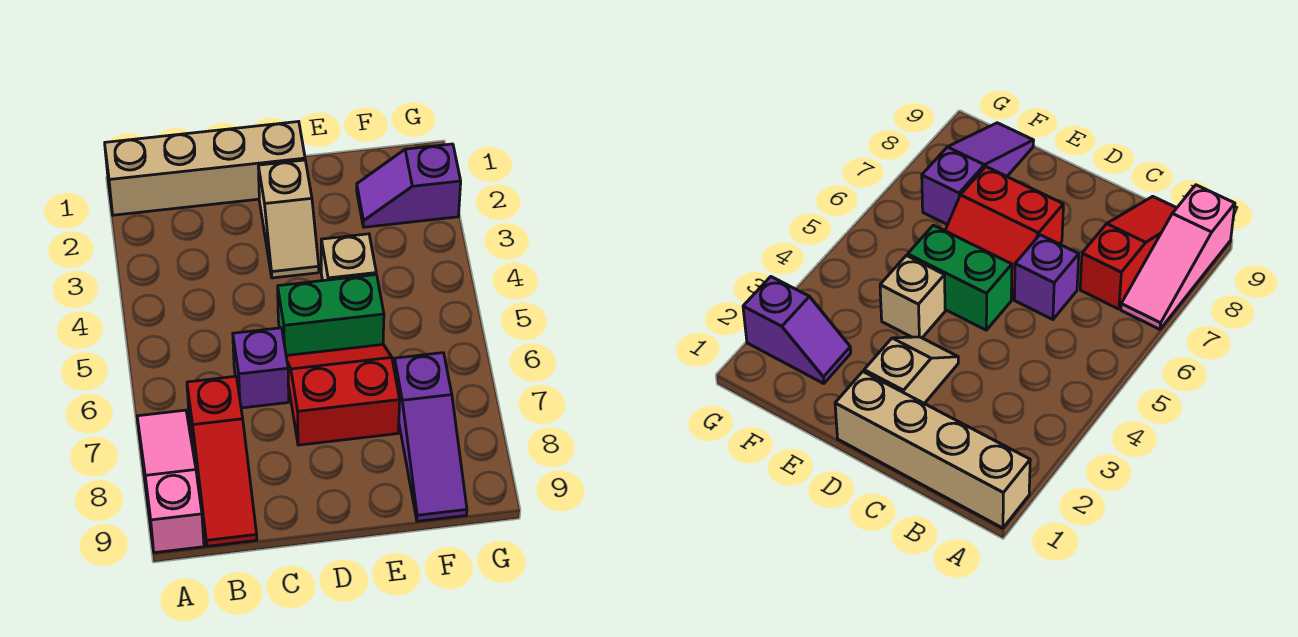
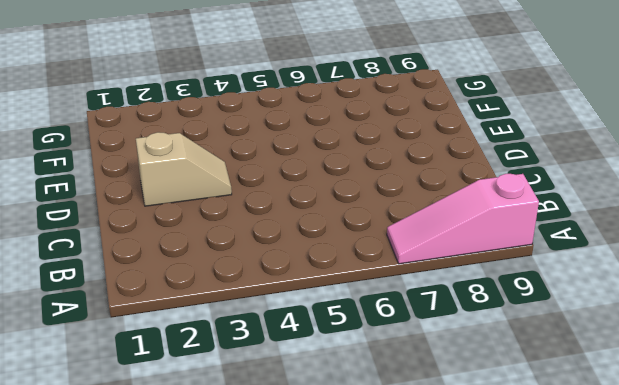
none -> tan brick A1:D1 level 1
none -> red slope B7:B9 level 1 top 7

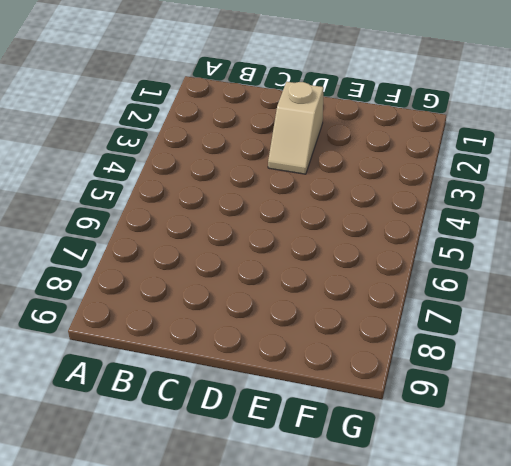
none -> tan brick A1:D1 level 1
none -> pink slope A7:A9 level 1 top 9

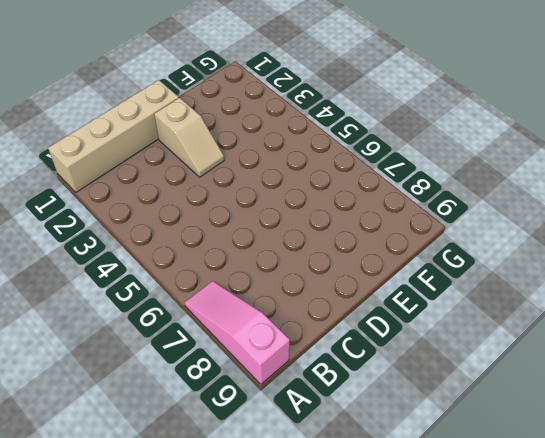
none -> red slope B7:B9 level 1 top 7
none -> purple brick C6 level 1

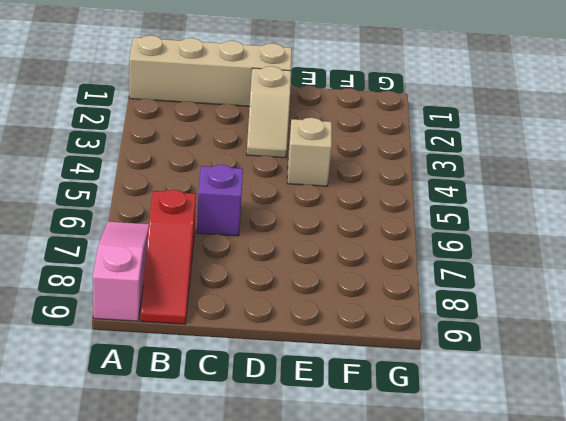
none -> green brick D5:E5 level 1
none -> red slope D6:E7 level 1 top 7

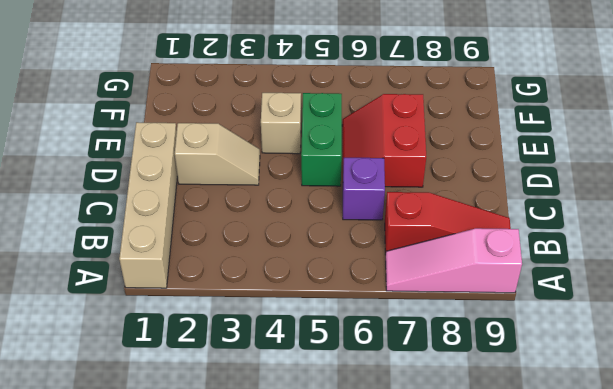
none -> purple slope F2:G2 level 1 top G
none -> purple slope F7:F9 level 1 top 7

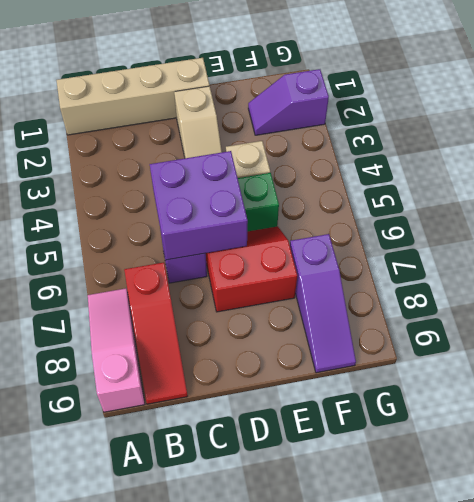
purple brick C5:D6 level 2 -> none

